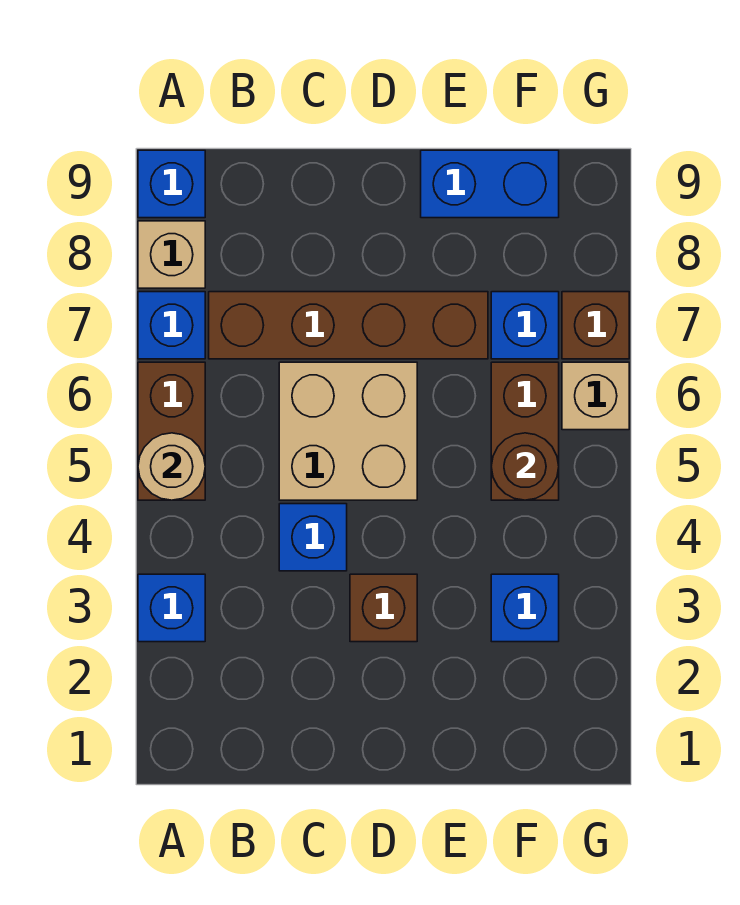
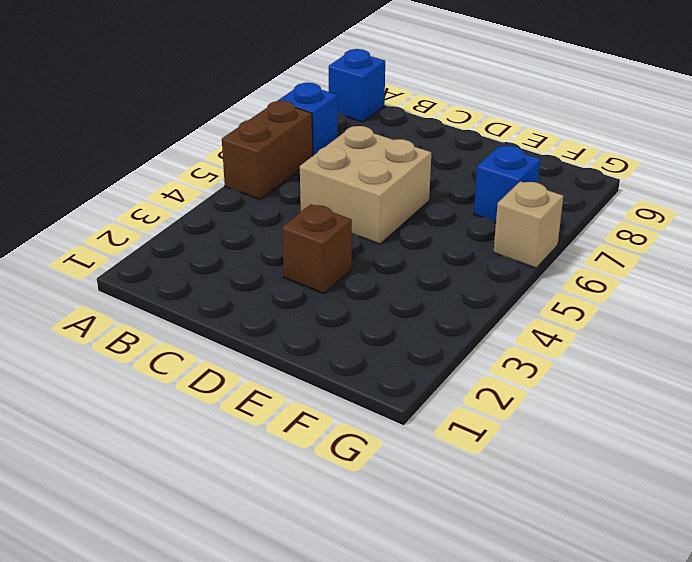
none -> blue brick A3 level 1
none -> tan brick A8 level 1
none -> brown brick B7:E7 level 1

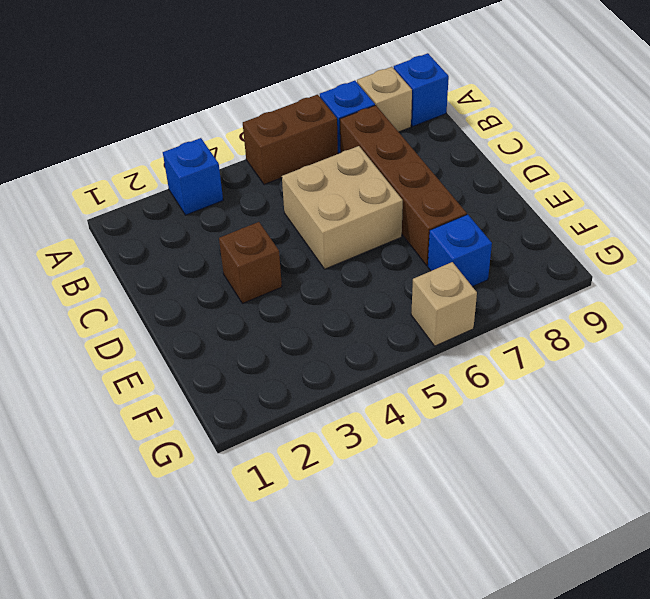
none -> blue brick C4 level 1
none -> blue brick E9:F9 level 1
none -> blue brick F3 level 1

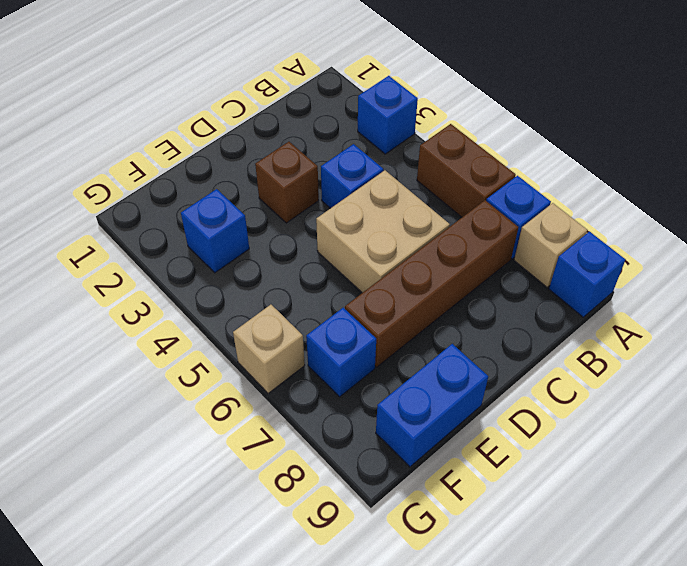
none -> brown brick F5:F6 level 1
none -> brown brick G7 level 1
none -> tan round brick A5 level 2

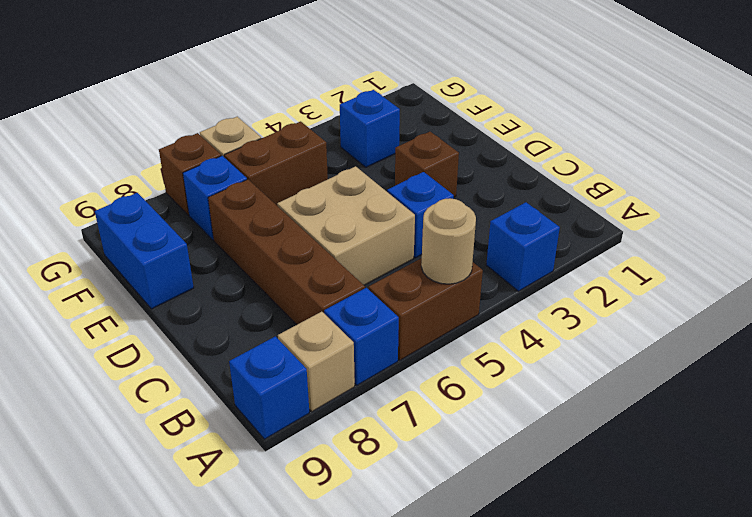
none -> brown round brick F5 level 2

